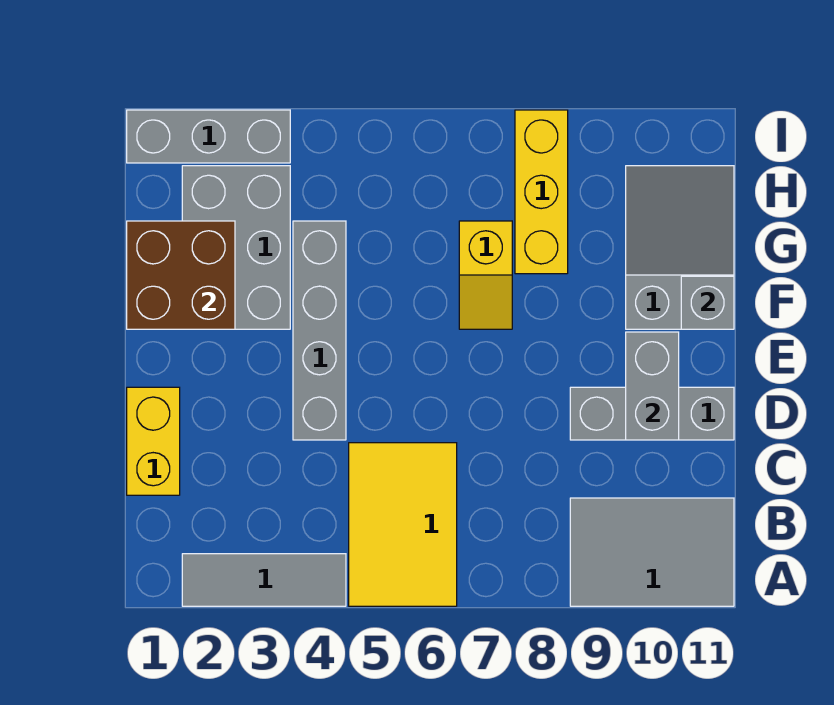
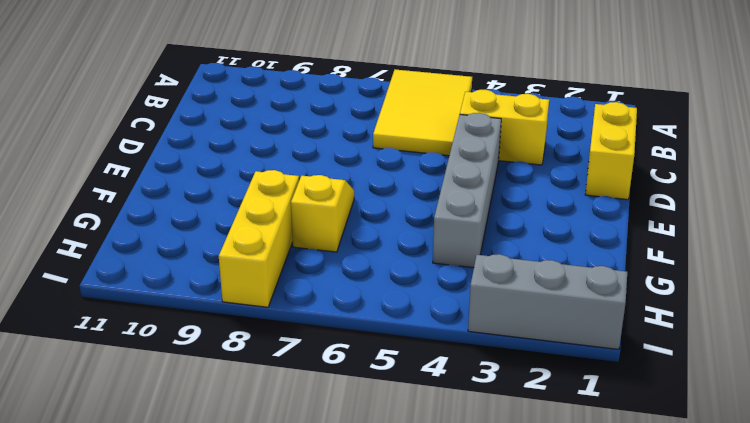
yellow brick C3:C4 level 1 -> none
none -> grey tile A2:A4 level 1
none -> grey tile A9:B11 level 1
none -> grey brick D9:D11 level 1

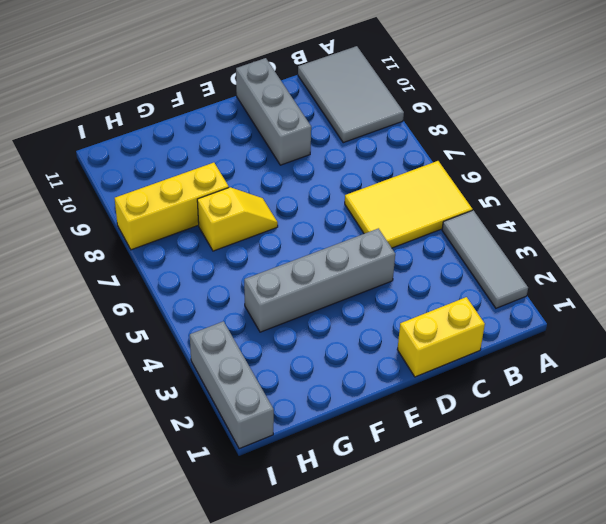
none -> grey brick F2:H3 level 1
none -> grey slope F10:H11 level 1 top F
none -> grey brick D10:E10 level 2

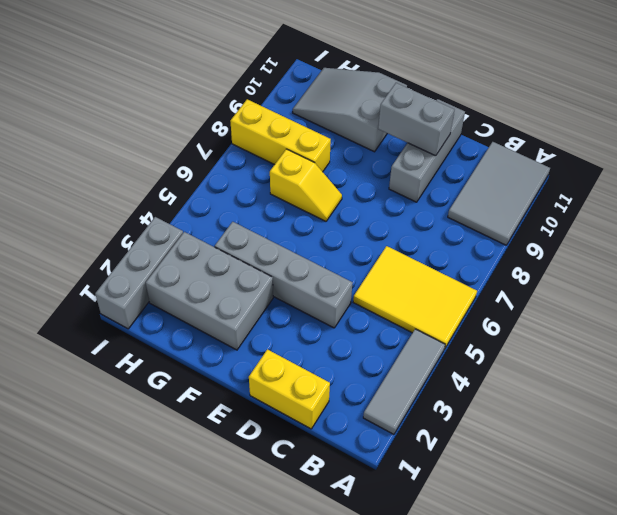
none -> brown brick F1:G2 level 2
none -> grey brick F11 level 2

